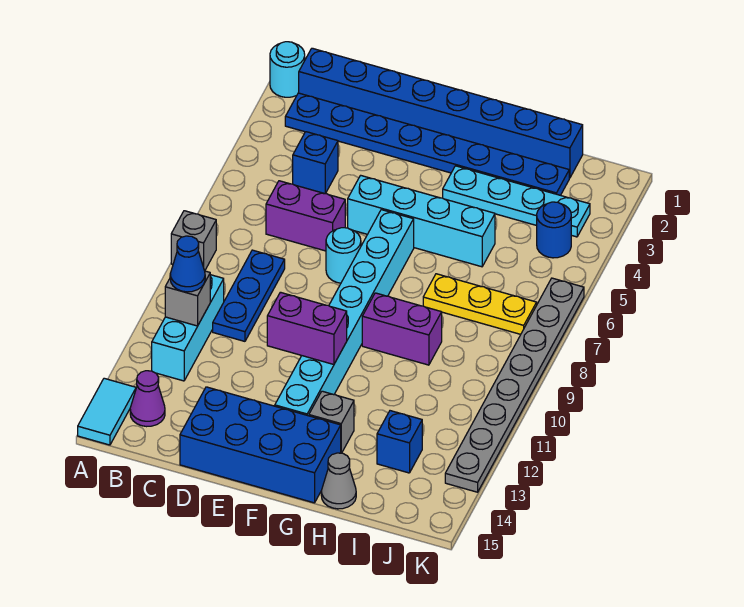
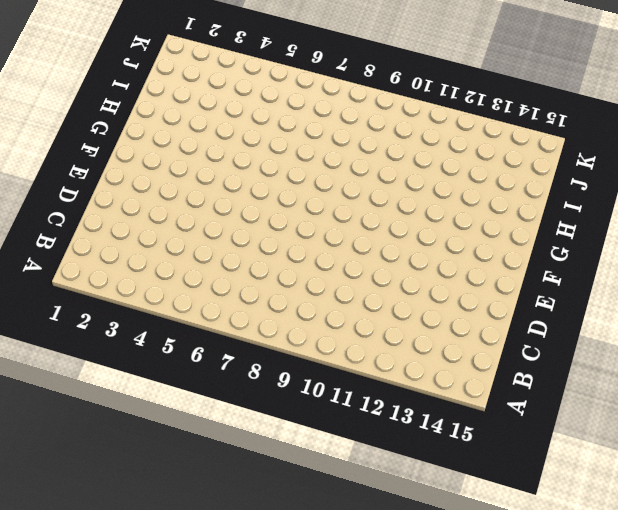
none -> cyan round brick A1 level 1
none -> grey brick A8 level 1
none -> cyan tile A14:A15 level 1

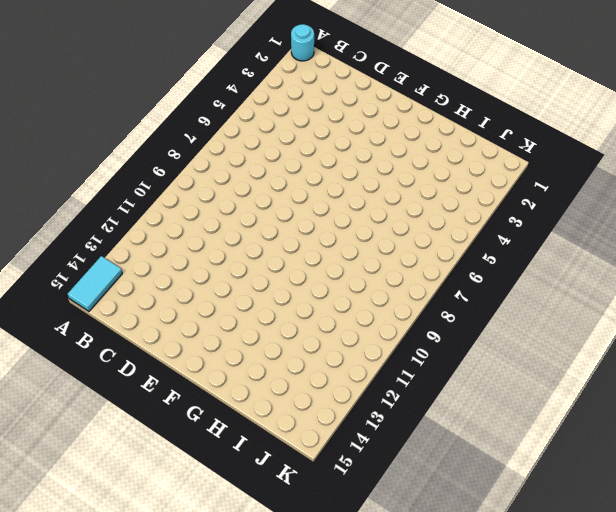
none -> grey brick A8 level 1
none -> blue brick B1:I1 level 1
none -> blue plate B2:I2 level 1

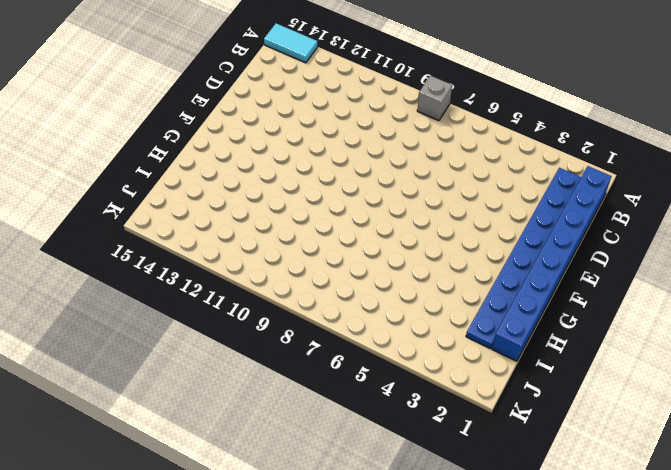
none -> cyan round brick A1 level 1
none -> cyan brick B10:B12 level 1
none -> purple cone B14 level 1

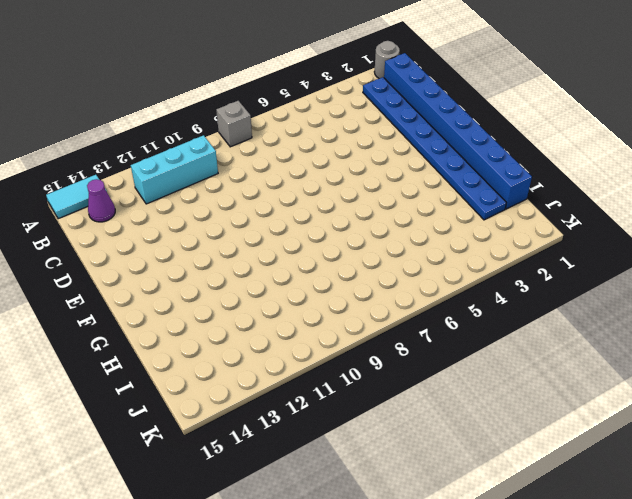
grey round brick A1 level 1 -> cyan round brick A1 level 1
none -> blue brick C4 level 1
none -> purple brick C6:D6 level 1
none -> blue plate C8:C10 level 1

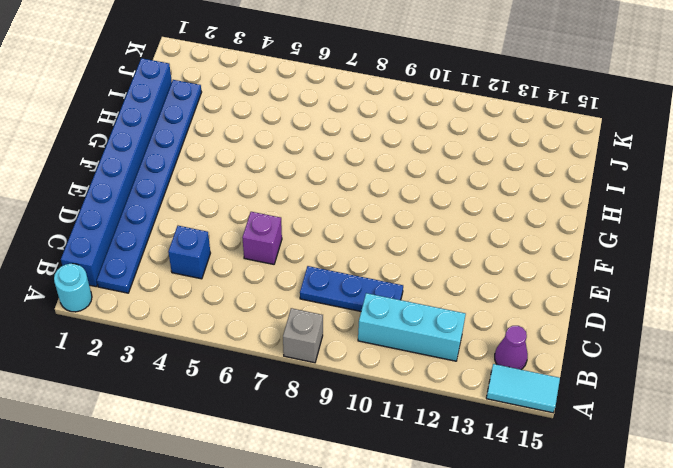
purple brick D6 level 1 -> purple brick C6:D6 level 1
none -> blue brick D14:G15 level 1
none -> cyan brick E5:H5 level 1
none -> cyan round brick E7 level 1

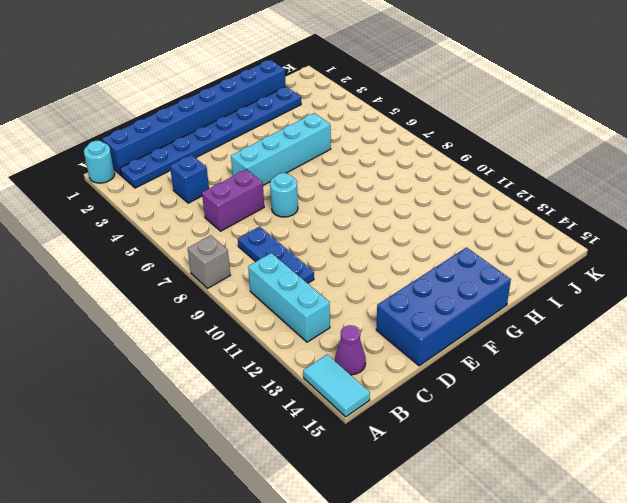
none -> cyan brick F6:F13 level 1
none -> cyan plate G3:J3 level 1
none -> purple brick G9:H9 level 1

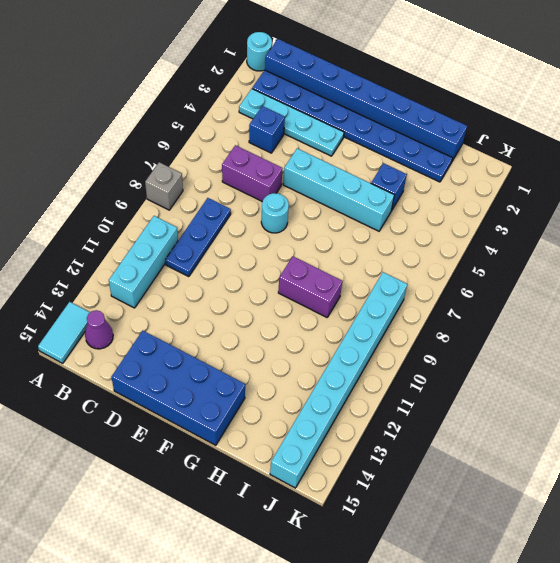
cyan plate B3:E3 level 1 -> cyan plate G3:J3 level 1
blue brick H4 level 1 -> blue brick I13 level 1
cyan brick J8:J15 level 1 -> cyan brick F6:F13 level 1
none -> grey brick G13 level 1
none -> yellow plate H7:J7 level 1
none -> grey cone H15 level 1

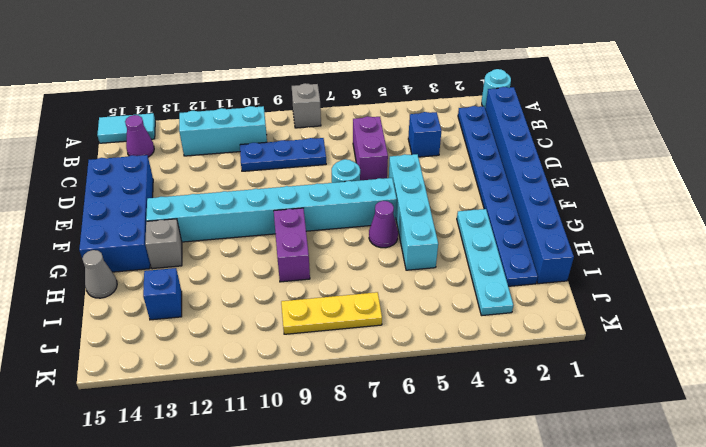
purple cone G6 level 1 -> none
yellow plate J7:J9 level 1 -> yellow plate H7:J7 level 1
none -> blue round brick J4 level 1
none -> grey plate K6:K13 level 1
none -> grey brick B11 level 2

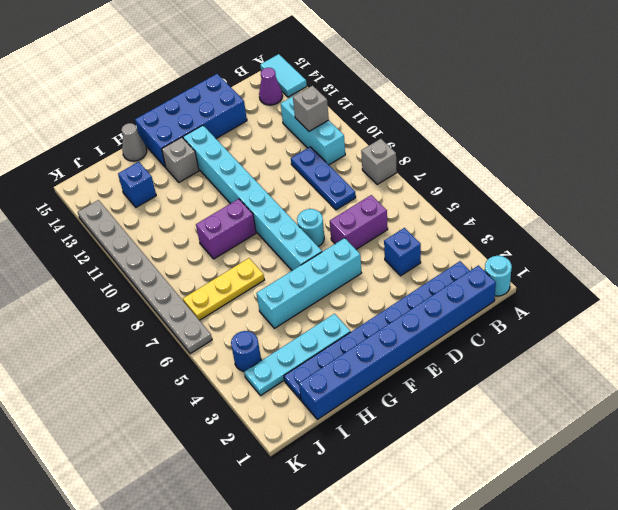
none -> purple brick E11:F11 level 2
none -> blue cone B11 level 3

